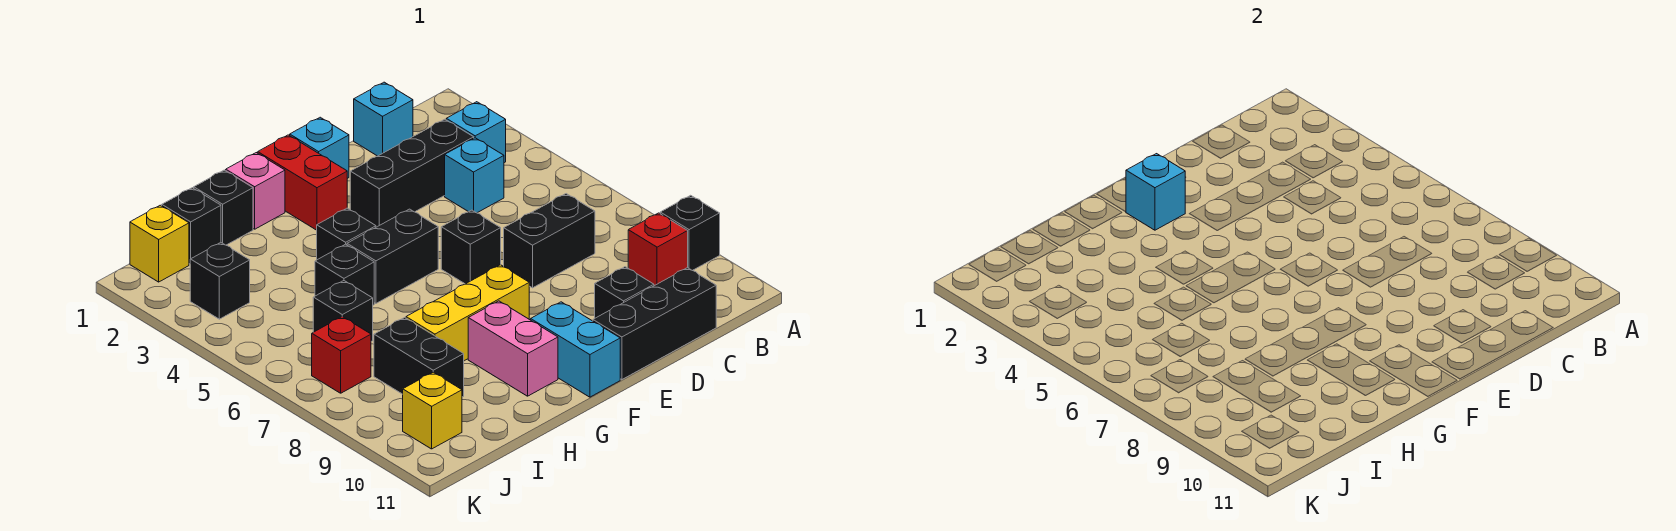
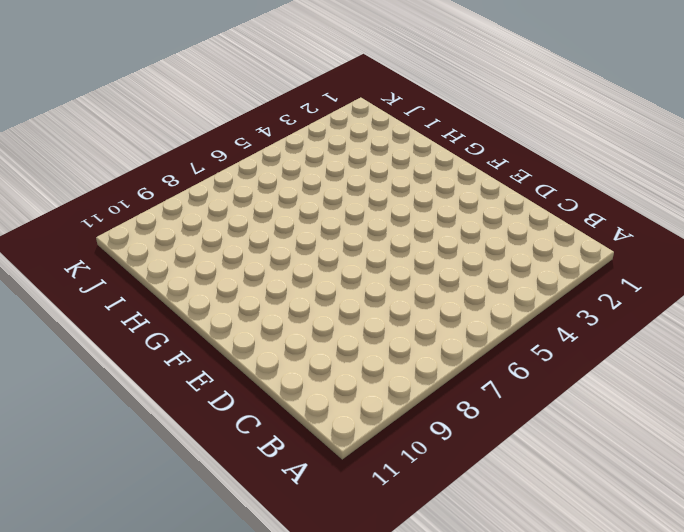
none -> black brick A9 level 1
none -> cyan brick B3 level 1
none -> red brick B9 level 1

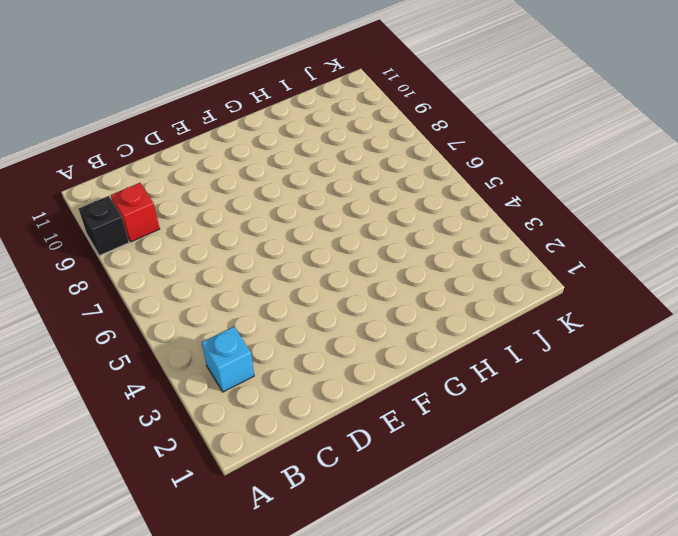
none -> cyan brick C1 level 1
none -> black brick C3:E3 level 1
none -> cyan brick C4 level 1

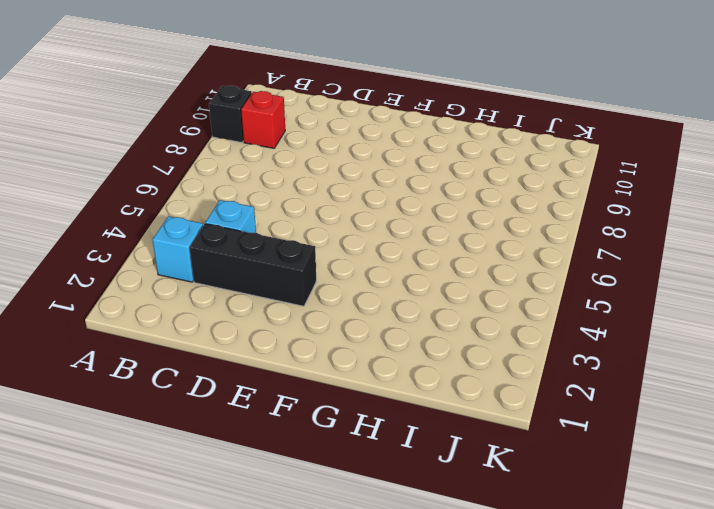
none -> cyan brick C1 level 1
none -> black brick C7:D7 level 1
none -> black brick C11:E11 level 1

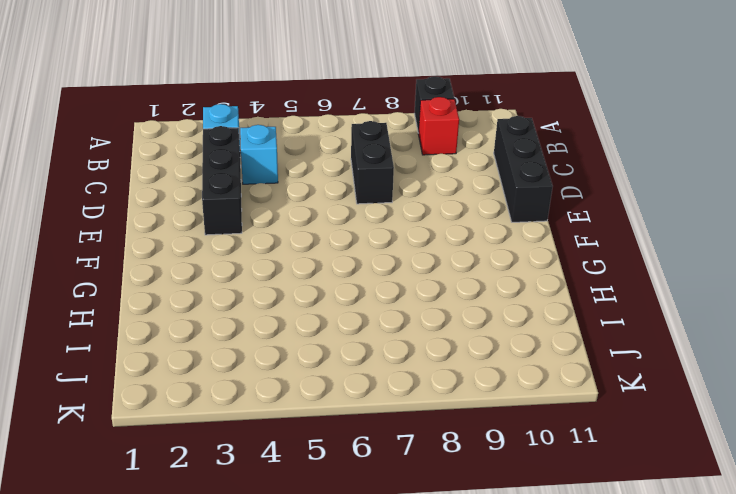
none -> cyan brick C1 level 1
none -> black brick D10 level 1
none -> cyan brick E1 level 1

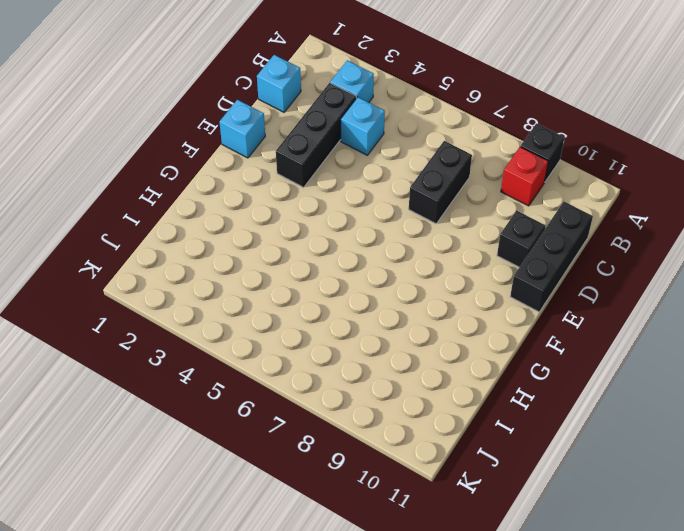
none -> black brick E6 level 1
none -> red brick F1:F2 level 1
none -> black brick F5:G5 level 1

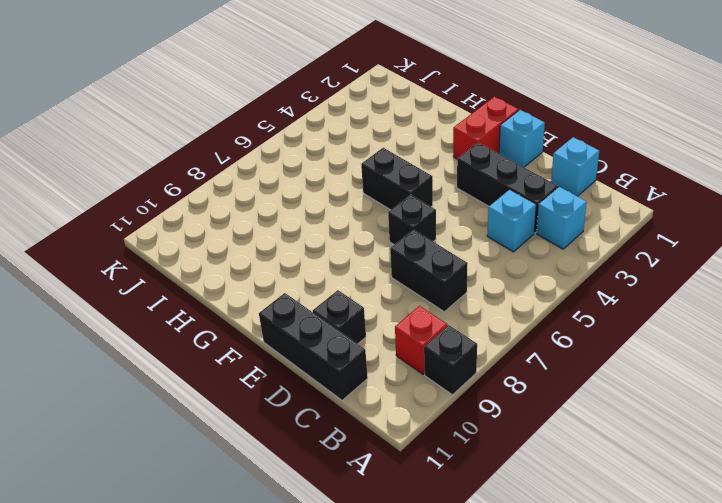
none -> yellow brick F8:H8 level 1
none -> cyan brick F10:F11 level 1
none -> pink brick G1 level 1

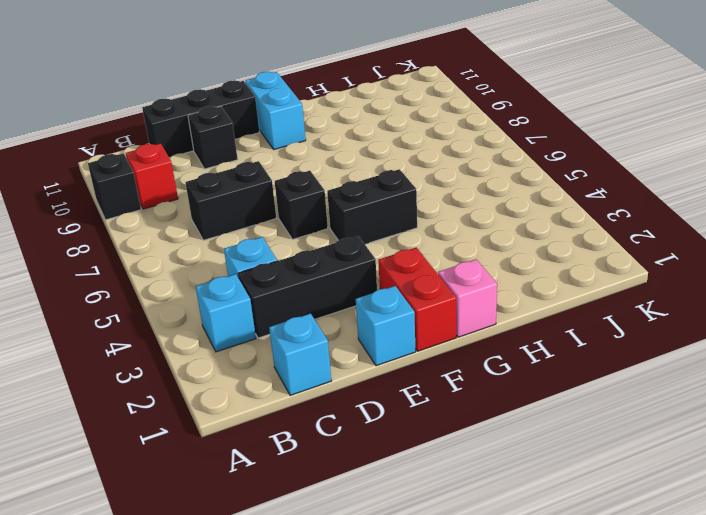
none -> yellow brick F8:H8 level 1
none -> black brick G4 level 1
none -> pink brick G9:G10 level 1

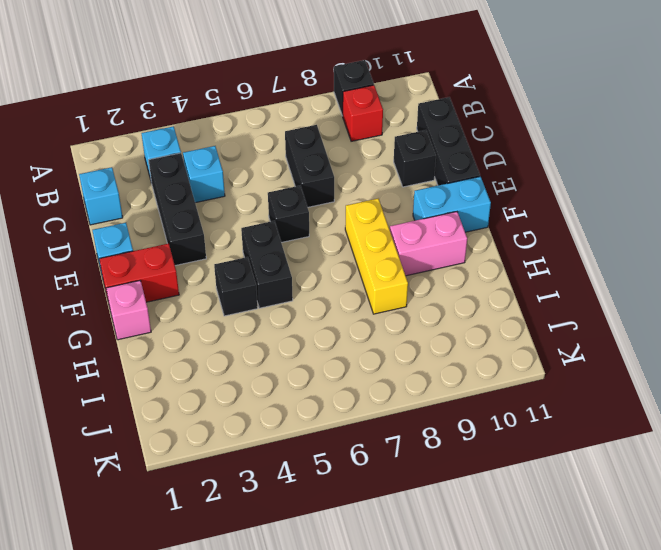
none -> black brick H1 level 1
none -> black brick H5 level 1
none -> black brick I1 level 1

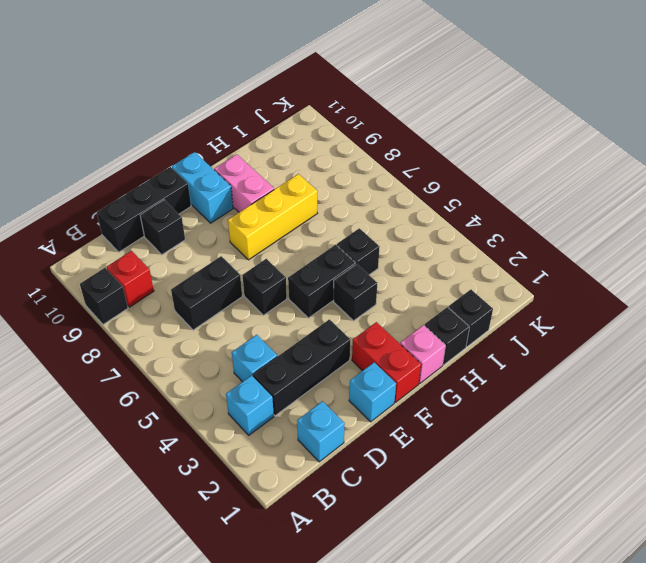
none -> black brick I6 level 1
none -> black brick I8:I9 level 1
none -> yellow brick J1 level 1

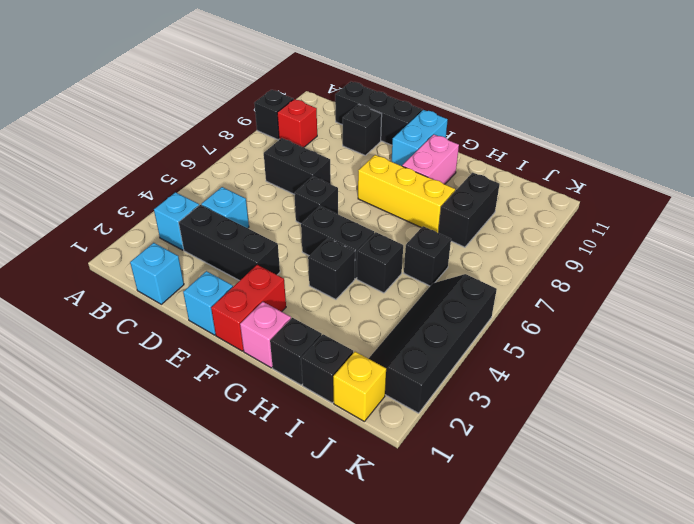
black slope J2:K5 level 1 top K -> black brick J3 level 1
none -> red brick J7 level 1
none -> yellow brick J10 level 1
none -> cyan brick F2 level 2

